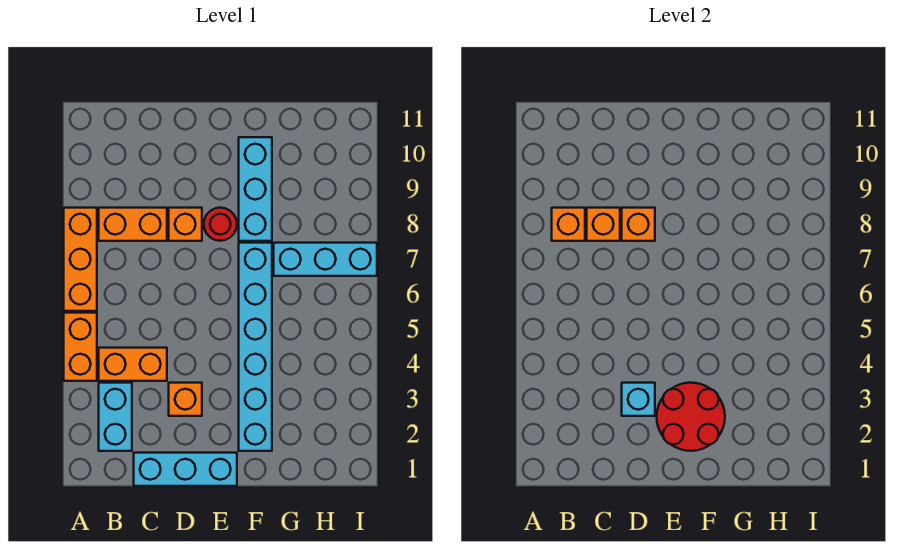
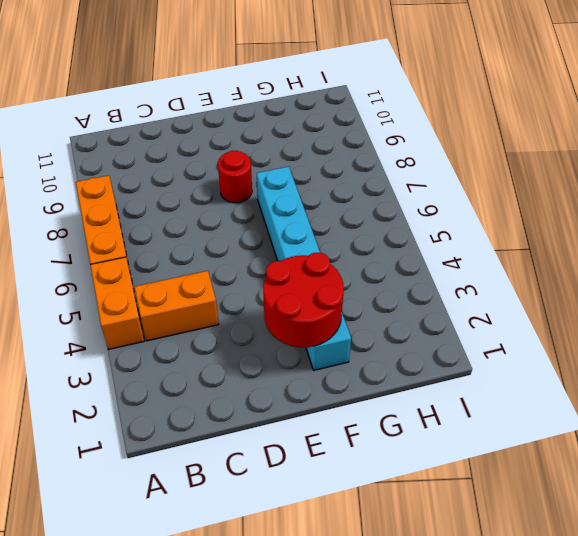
none -> cyan brick B2:B3 level 1
none -> orange brick B8:C8 level 1
none -> cyan brick C1:E1 level 1

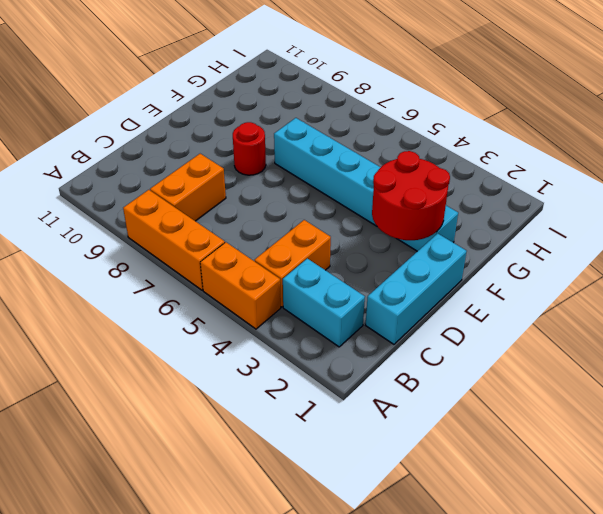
none -> orange brick D3 level 1
none -> orange brick D8 level 1
none -> cyan brick F8:F10 level 1

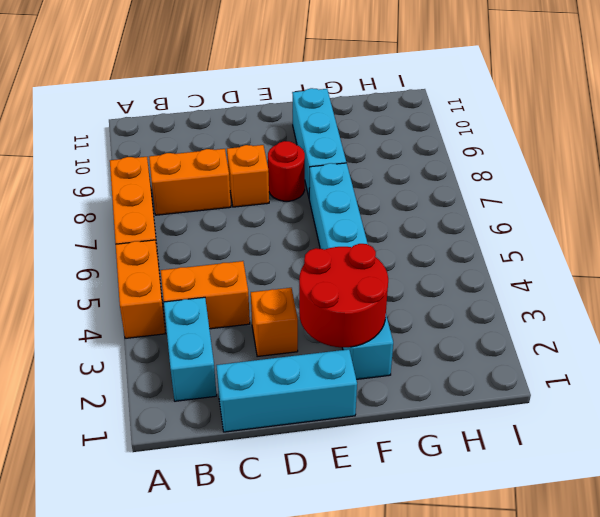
none -> cyan brick G7:I7 level 1
none -> orange brick B8 level 2
none -> orange brick C8 level 2

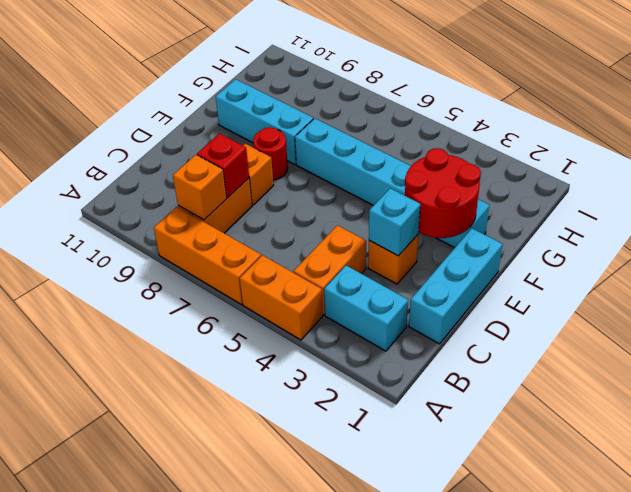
red brick C8 level 2 -> orange brick C8 level 2
none -> cyan brick G7:I7 level 1
none -> orange brick D8 level 2

